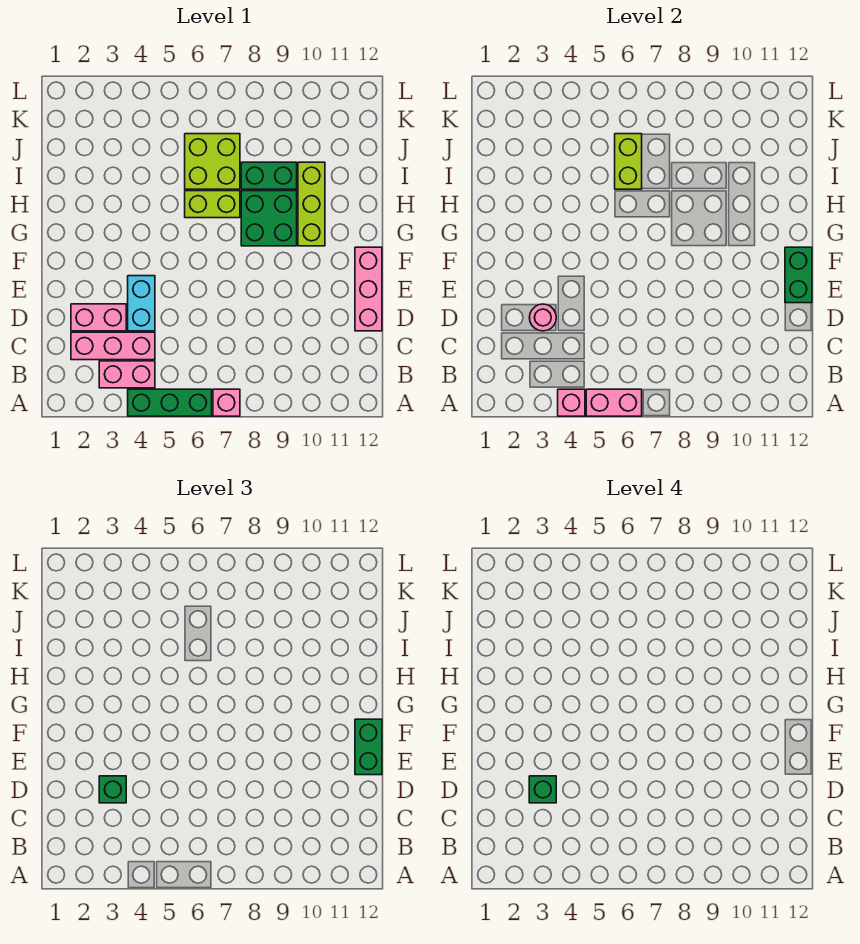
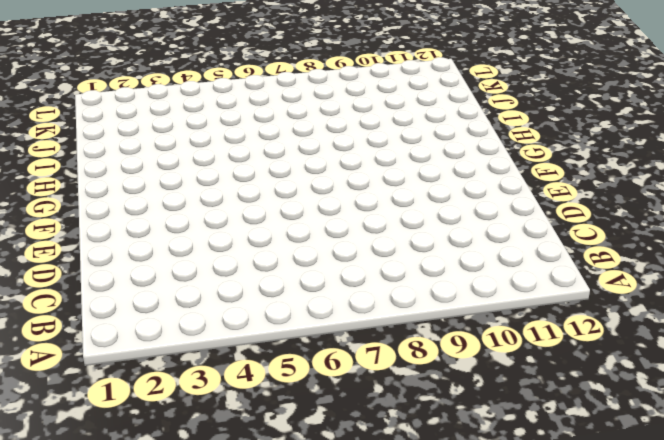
none -> green brick A4:A6 level 1
none -> pink brick A7 level 1
none -> pink brick B3:B4 level 1

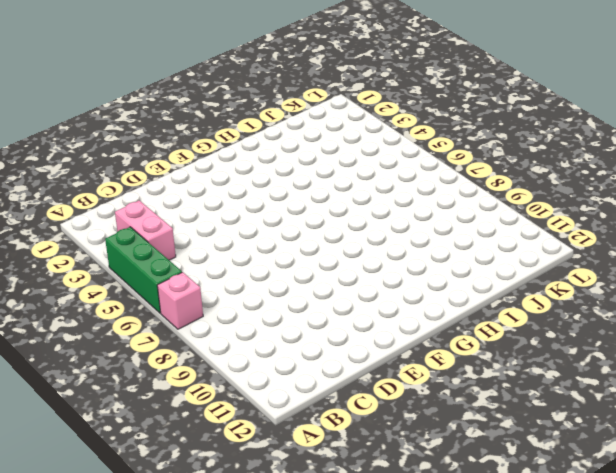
none -> pink brick C2:C4 level 1
none -> pink brick D2:D3 level 1
none -> cyan brick D4:E4 level 1

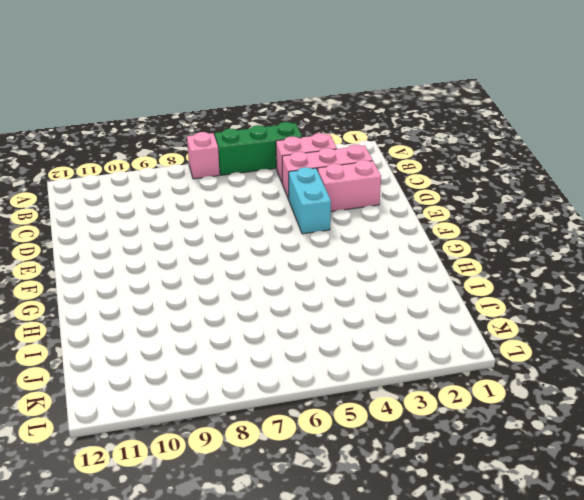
none -> pink brick D12:F12 level 1
none -> green brick G8:H9 level 1
none -> lime brick G10:I10 level 1

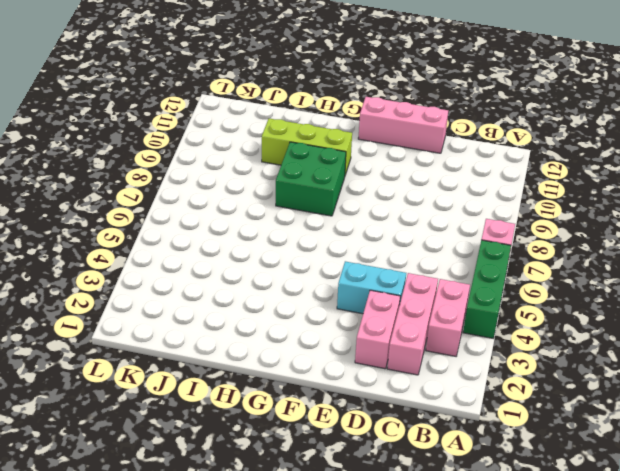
none -> lime brick H6:H7 level 1
none -> lime brick I6:J7 level 1
none -> green brick I8:I9 level 1

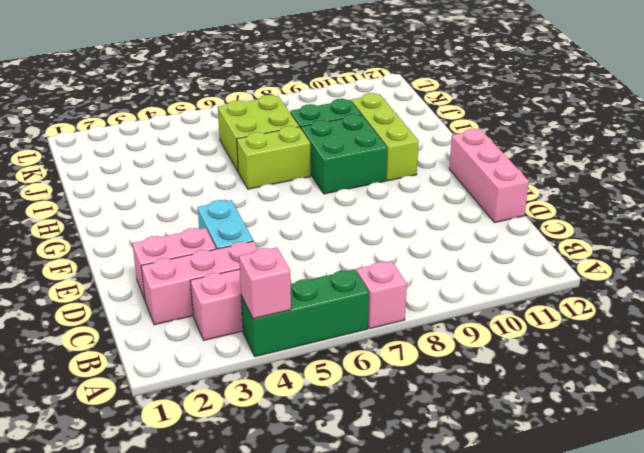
none -> pink brick A5:A6 level 2
none -> pink round brick D3 level 2
none -> green brick E12:F12 level 2

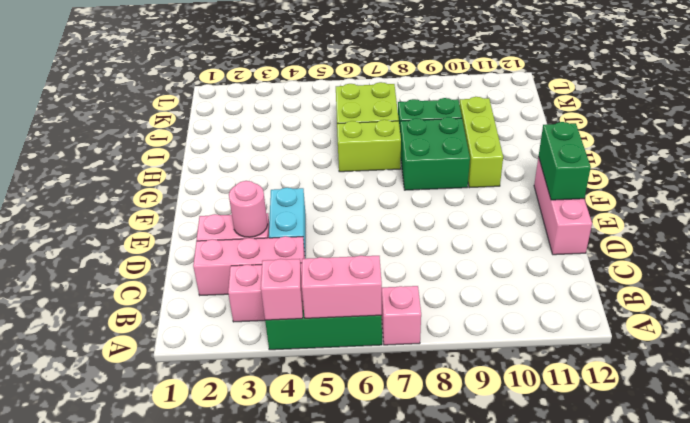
none -> lime brick I6:J6 level 2
none -> green brick D3 level 3
none -> green brick E12:F12 level 3

